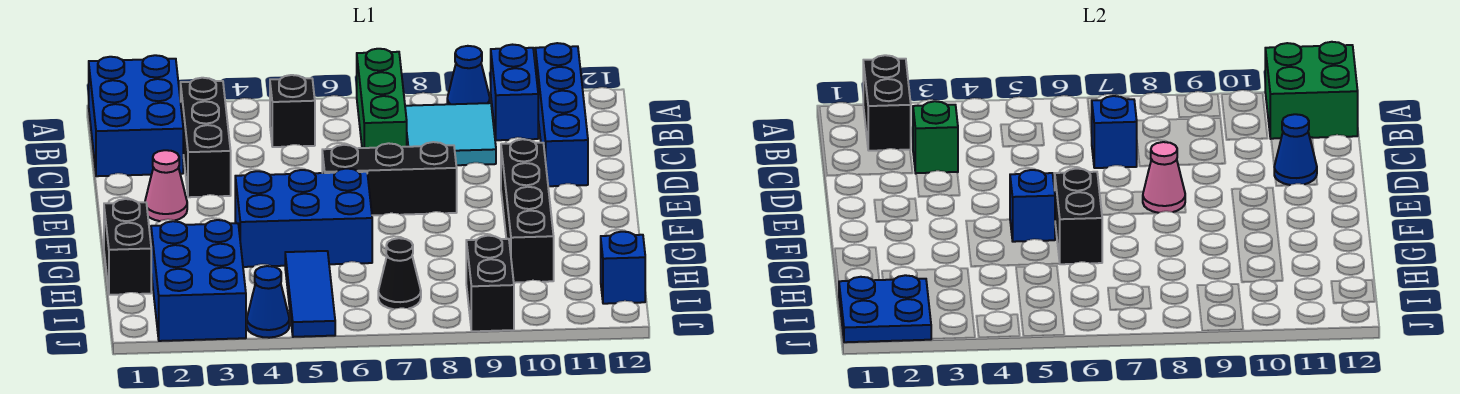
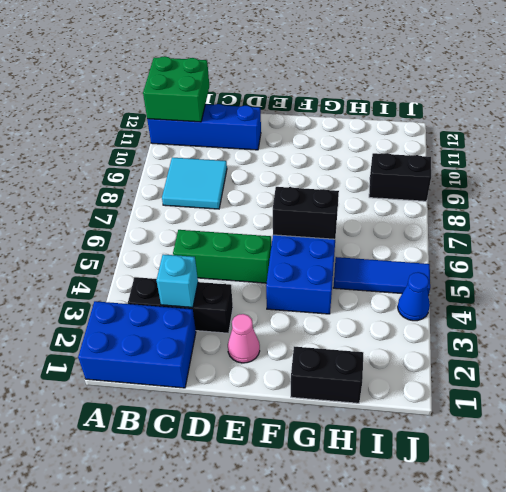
cyan brick C3 level 2 -> green brick C3 level 2
green brick C5:E5 level 1 -> green brick A7:C7 level 1
none -> blue cone A9 level 1
none -> blue brick A10:B10 level 1
none -> black brick B5 level 1

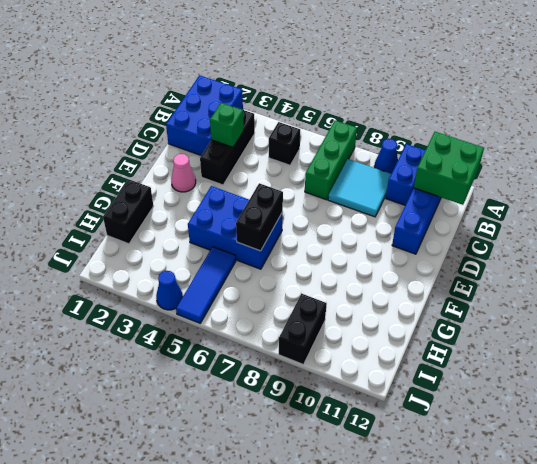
none -> black brick E6:E8 level 1
none -> black brick E10:H10 level 1
none -> blue brick H2:J3 level 1

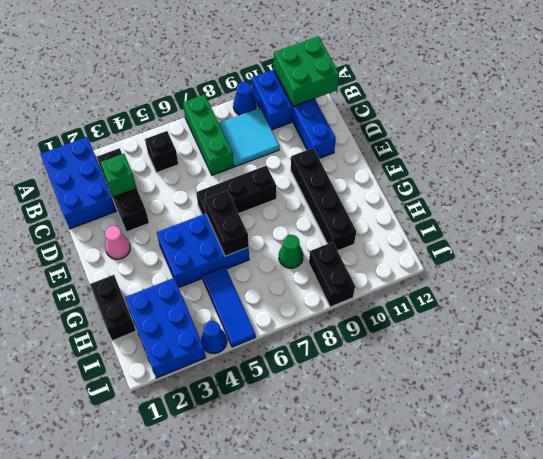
green cone H8 level 1 -> none
none -> black cone I7 level 1
none -> blue brick I12 level 1
none -> black brick A2:B2 level 2

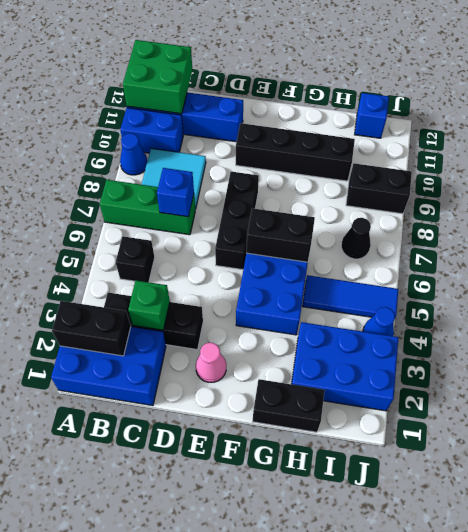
none -> blue cone D11 level 2
none -> pink cone E8 level 2
none -> blue brick F5 level 2

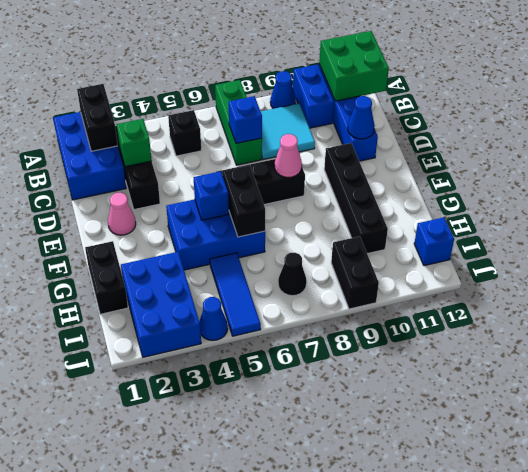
none -> blue plate I1:J2 level 2

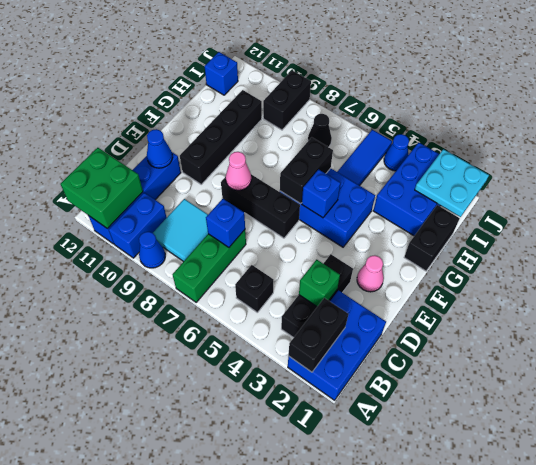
cyan plate I1:J2 level 2 -> blue plate I1:J2 level 2

